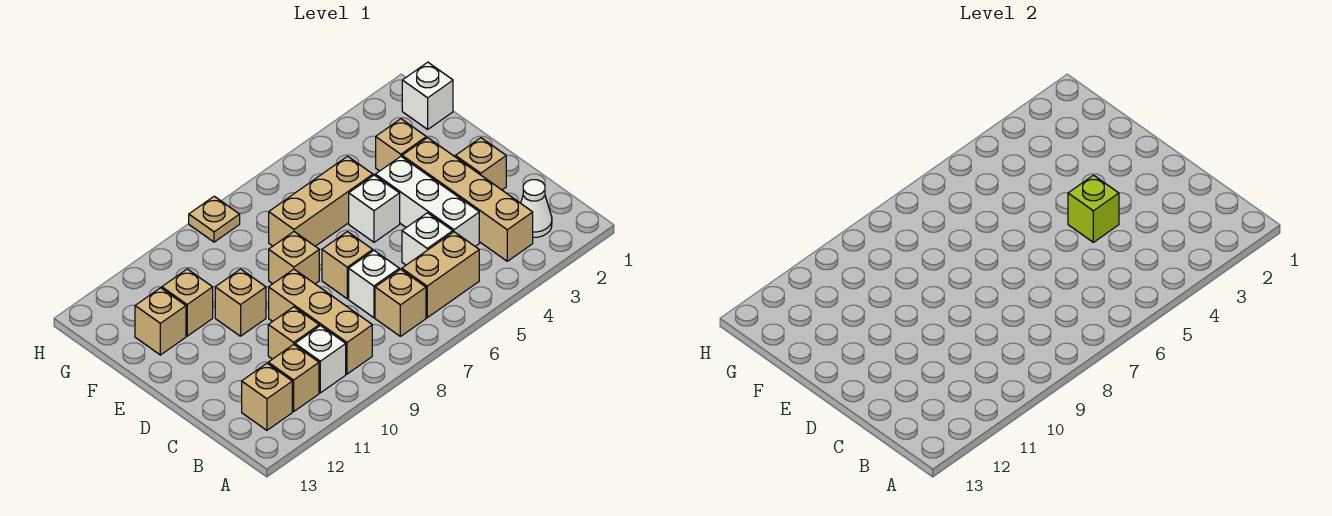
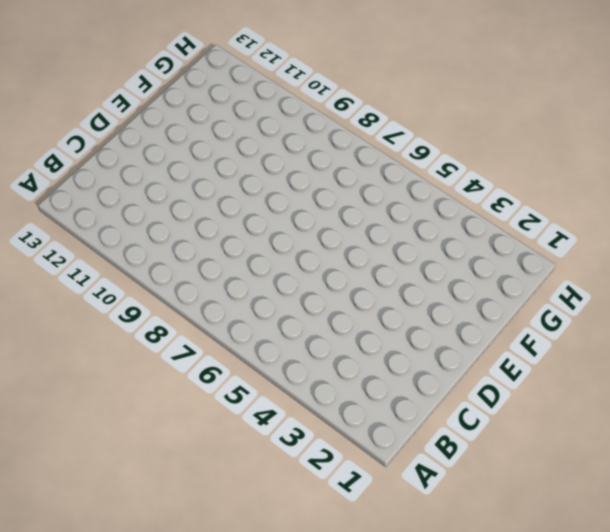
none -> white cone B2 level 1
none -> tan brick B3:E3 level 1
none -> tan brick B5:B6 level 1

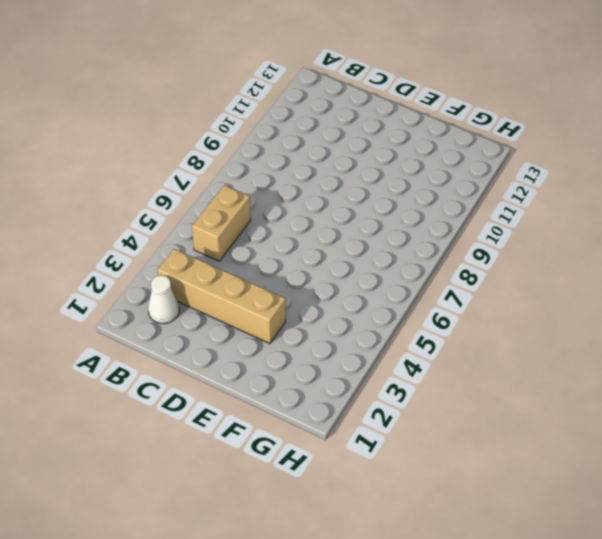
none -> tan brick B7 level 1
none -> tan brick B9:D9 level 1
none -> white brick B10 level 1

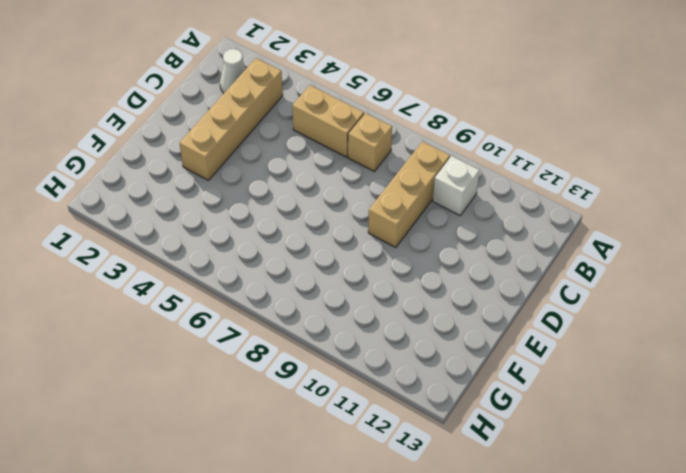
none -> tan brick B11 level 1
none -> tan brick B12 level 1
none -> white brick C4:E4 level 1

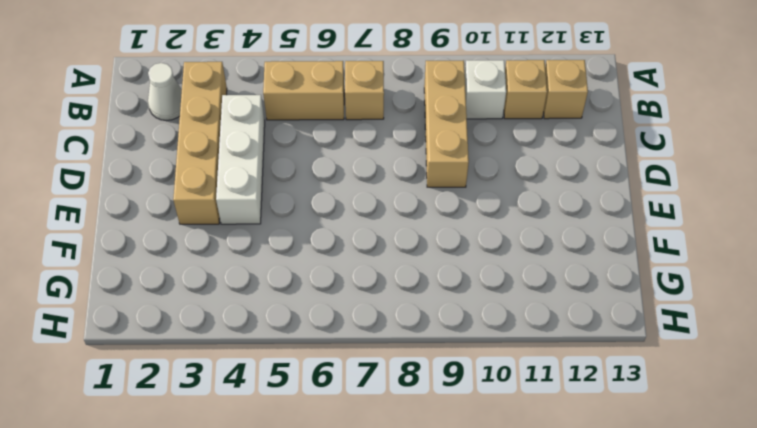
none -> white brick C5 level 1
none -> white brick C7 level 1
none -> tan brick C10 level 1

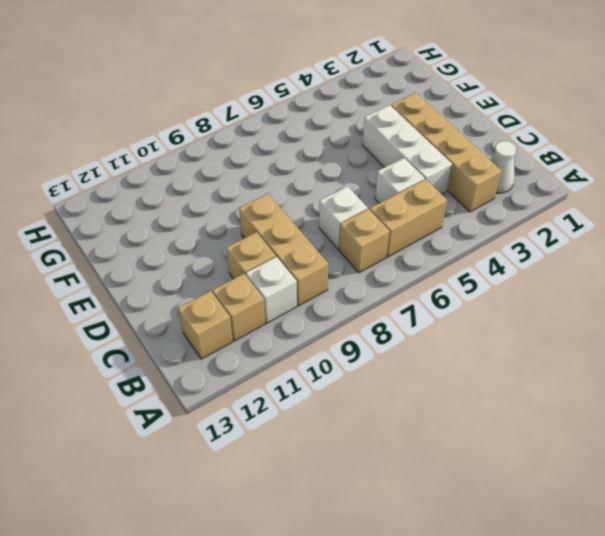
none -> tan brick D2 level 1
none -> tan brick D7 level 1
none -> white brick E5 level 1

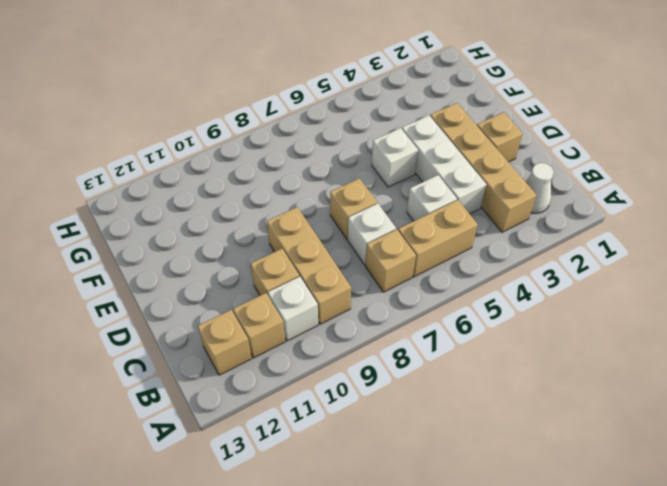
none -> tan brick E8 level 1
none -> tan brick E10 level 1
none -> tan brick F3 level 1

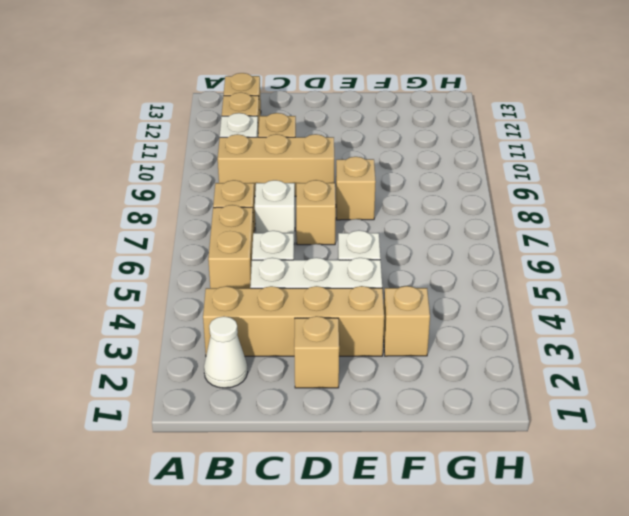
none -> tan brick E10 level 1
none -> tan brick F5:F7 level 1
none -> tan brick F11 level 1

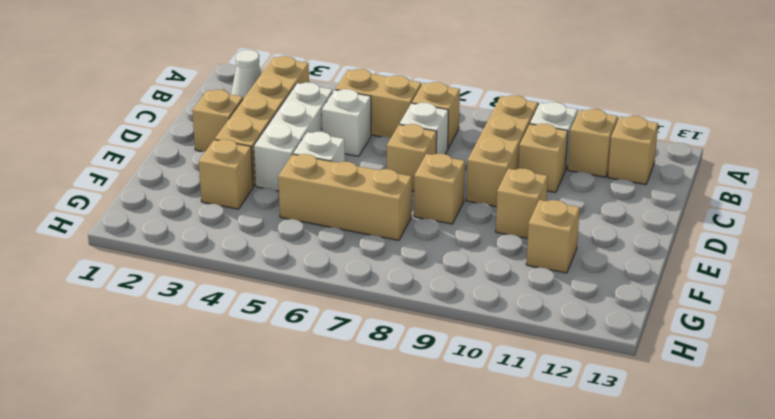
none -> tan brick F12 level 1
none -> white brick G1 level 1
none -> tan plate H8 level 1

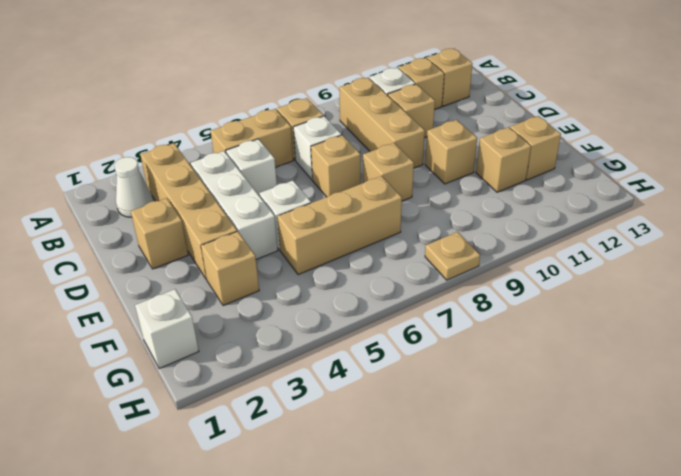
none -> lime brick D4 level 2

